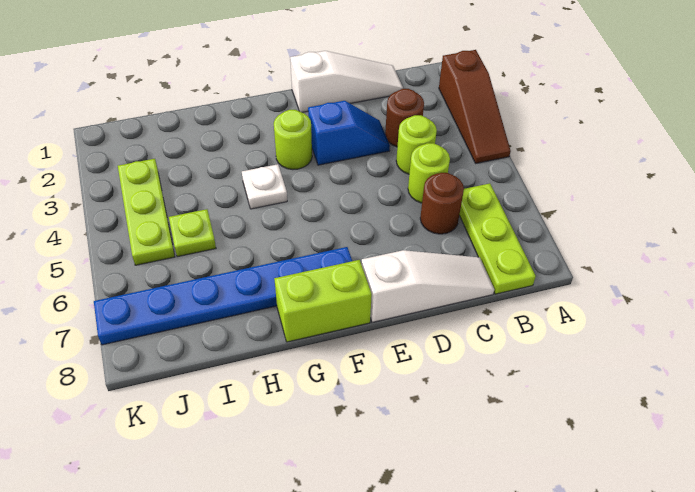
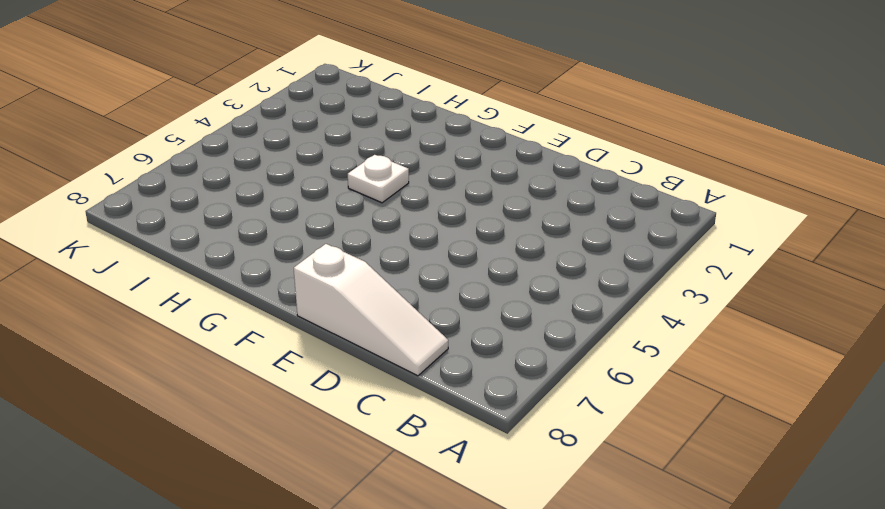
none -> brown slope A2:A4 level 1 top 2
none -> lime plate B6:B8 level 1
none -> white slope C1:E1 level 1 top E

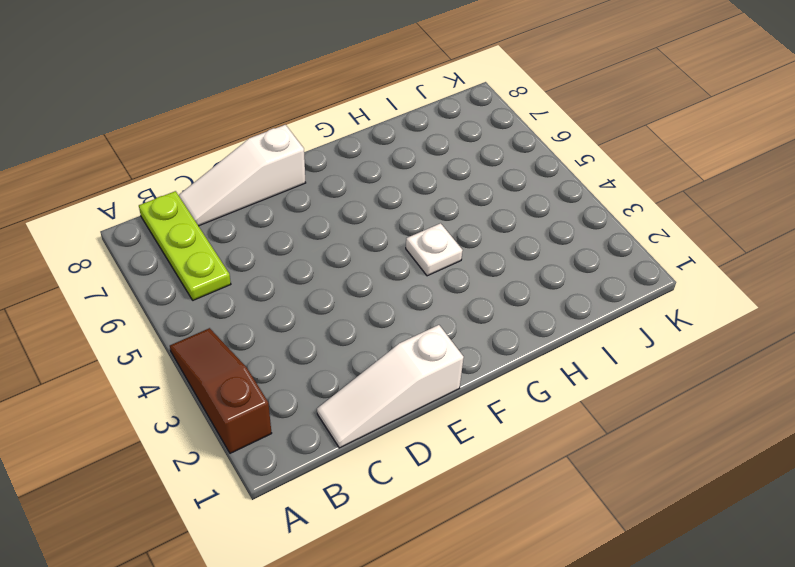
none -> brown round brick C3 level 1
none -> lime round brick C4 level 1
none -> lime round brick C5 level 1

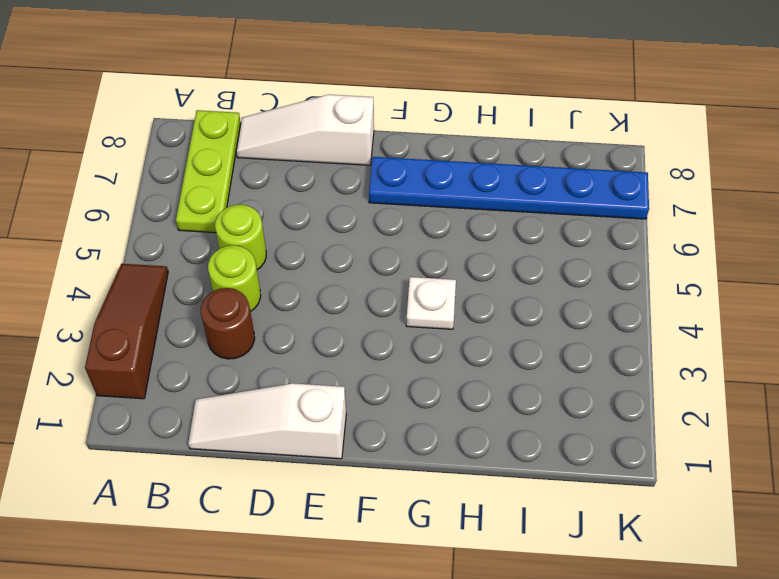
none -> brown round brick C6 level 1
none -> blue slope D3:E3 level 1 top E
none -> lime round brick F3 level 1

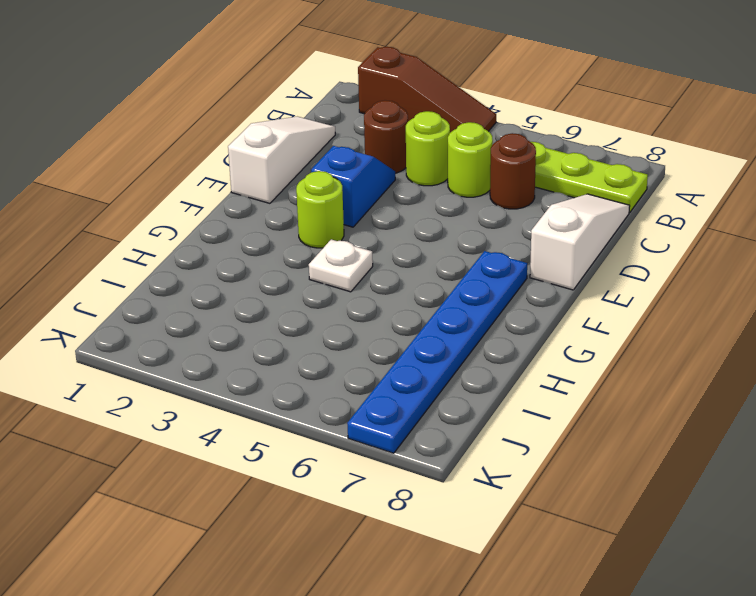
none -> lime brick F8:G8 level 1
none -> lime plate I5 level 1
none -> lime plate J3:J5 level 1

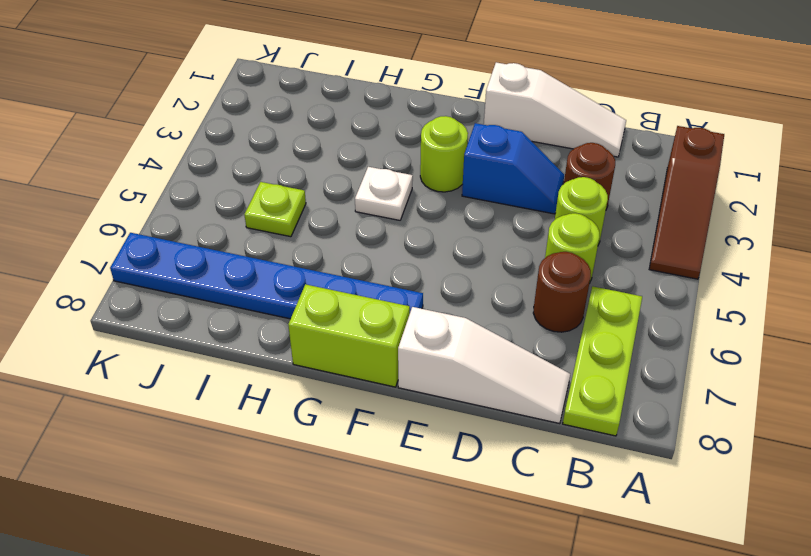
none -> lime plate J3:J5 level 1

